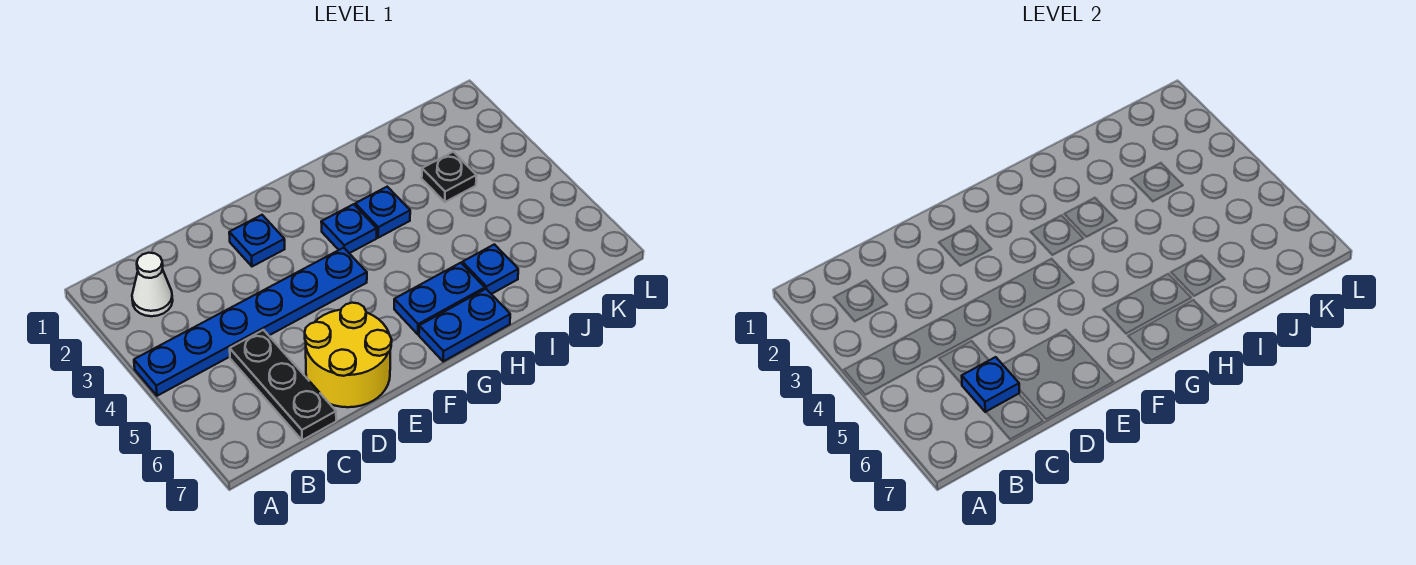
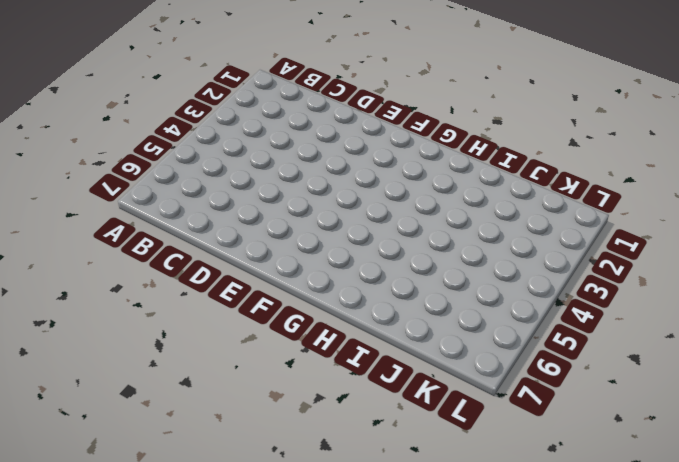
none -> blue plate A4:F4 level 1
none -> white cone B2 level 1
none -> black plate C5:C7 level 1

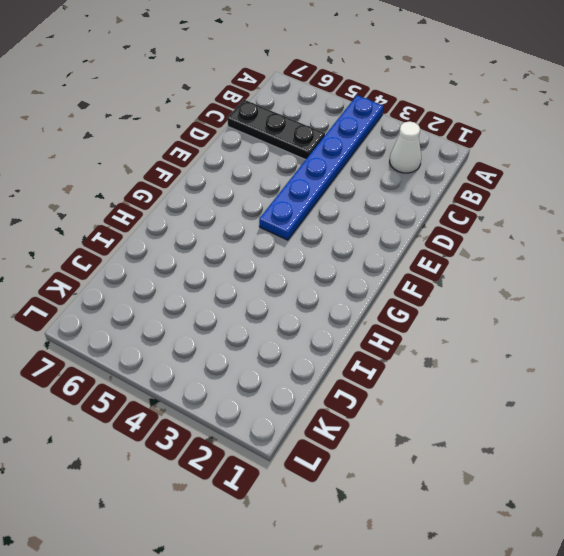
none -> yellow round brick D6:E7 level 1
none -> blue plate E2 level 1
none -> blue plate G3 level 1

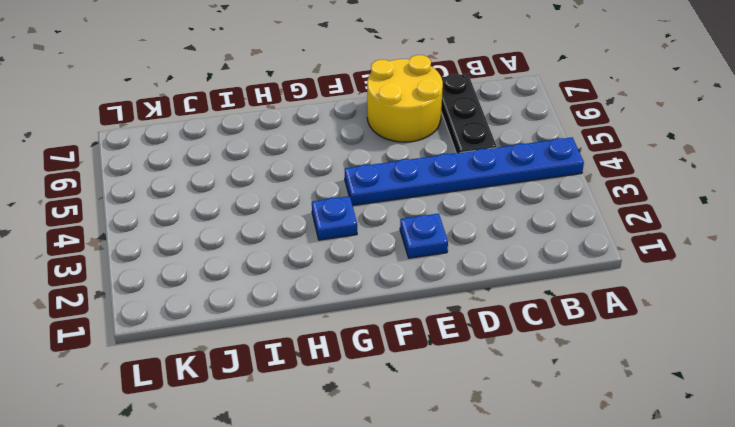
none -> white cone B2 level 1
none -> blue plate G6:H6 level 1
none -> blue plate G7:H7 level 1

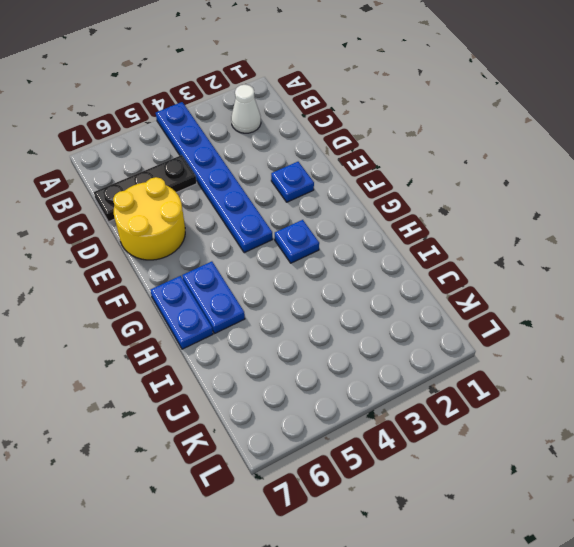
none -> blue plate H3 level 1
none -> blue plate I6 level 1
none -> black plate J3 level 1

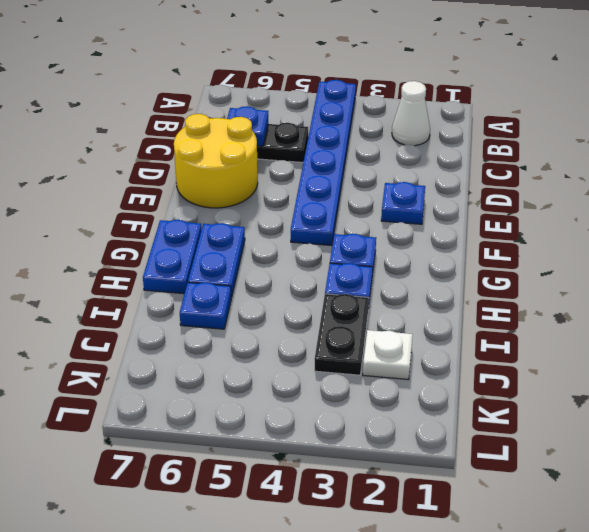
black plate I3:J3 level 1 -> black plate J3 level 1
white plate J2 level 1 -> none

